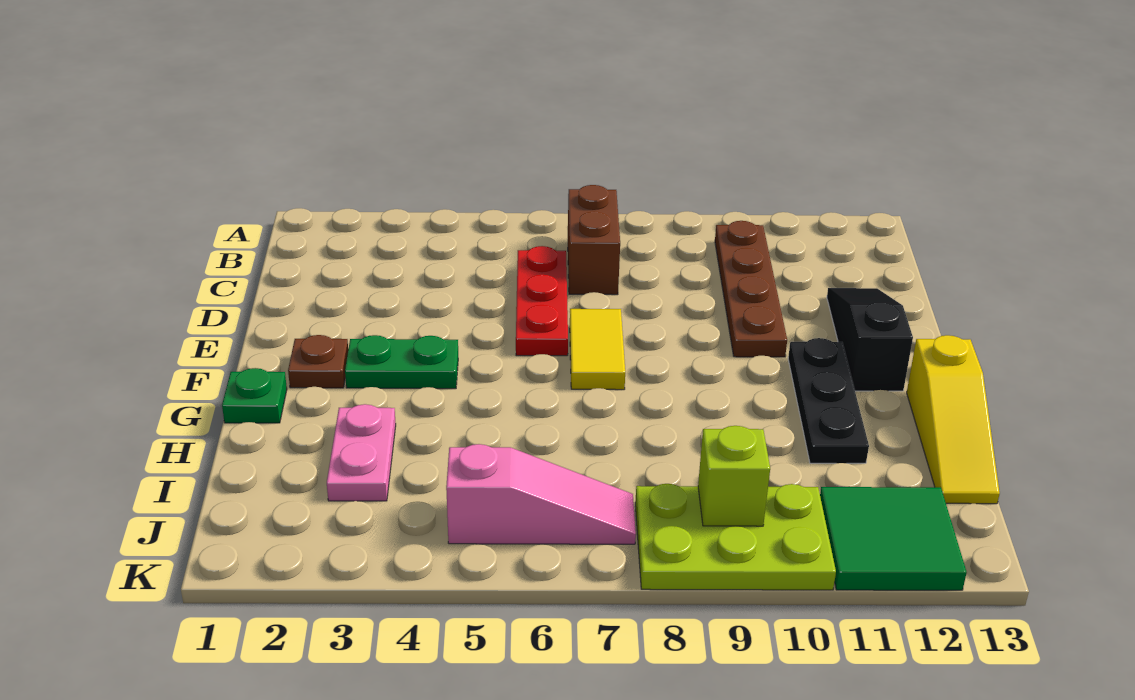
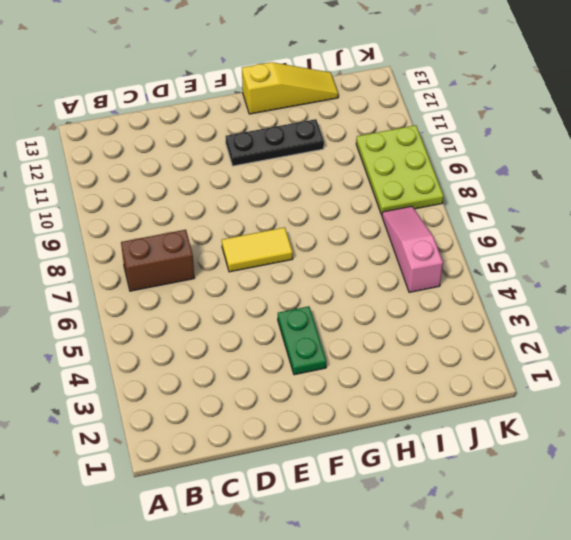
none -> brown plate B10:E10 level 1
none -> red plate C6:E6 level 1
none -> black slope D12:F12 level 1 top F

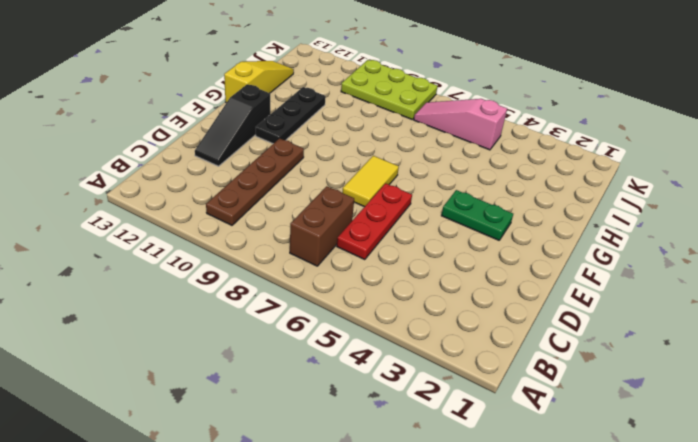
none -> brown plate F2 level 1
none -> green plate G1 level 1
none -> pink plate H3:I3 level 1

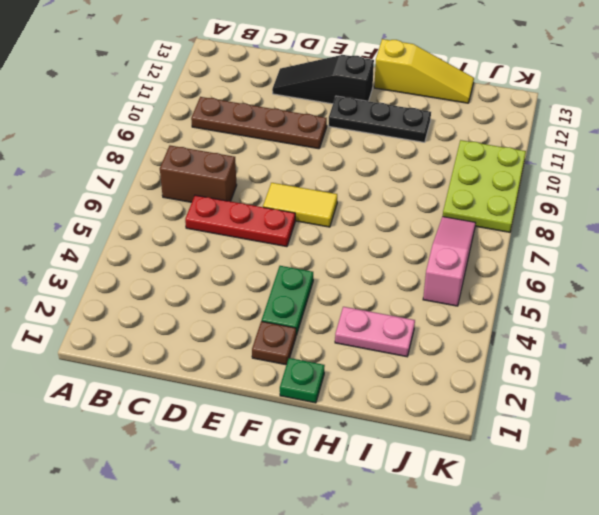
none -> green tile J11:K12 level 1
none -> lime brick J9 level 2

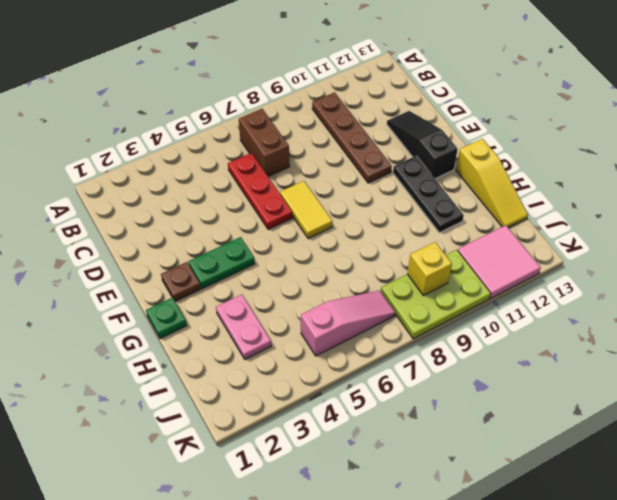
yellow brick J9 level 2 -> lime brick J9 level 2
pink tile J11:K12 level 1 -> green tile J11:K12 level 1

